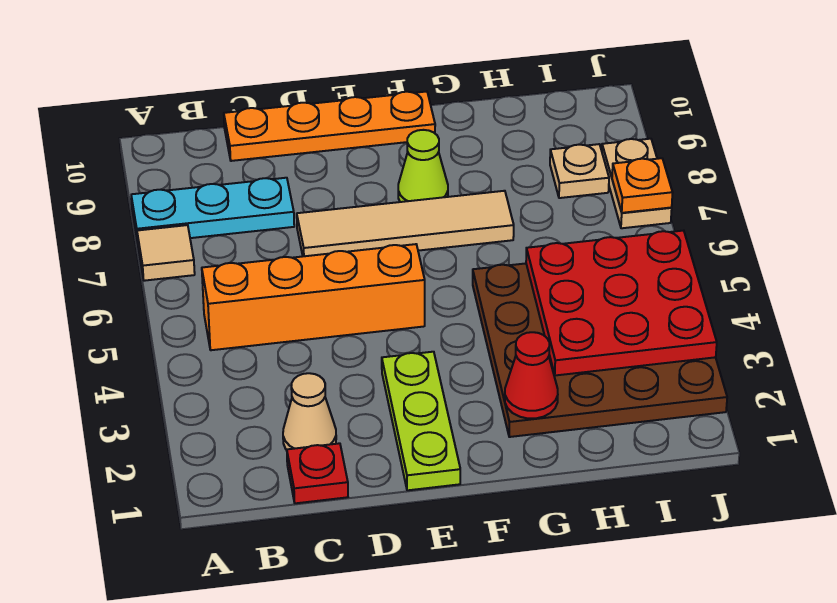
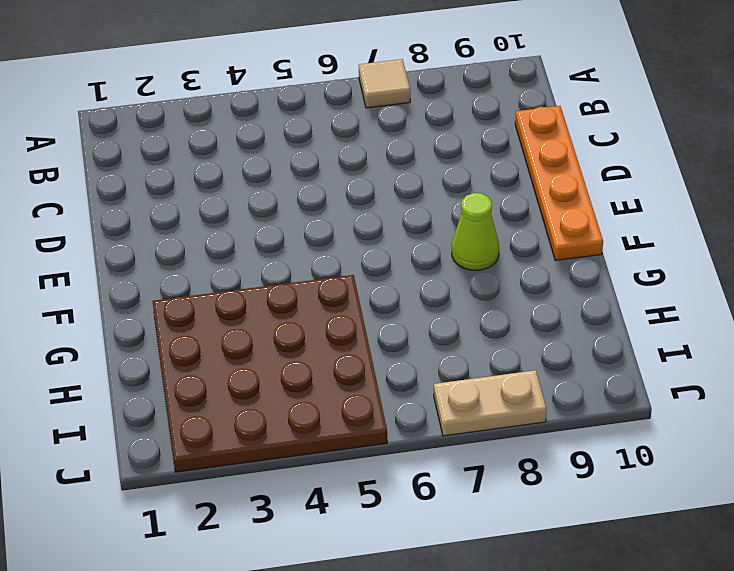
none -> cyan plate A8:C8 level 1
none -> orange brick B5:E5 level 1
none -> red plate C1 level 1

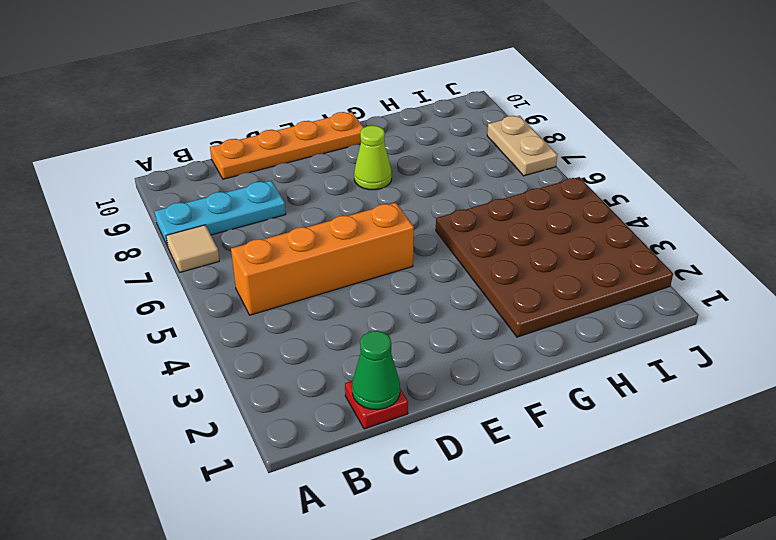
green cone C1 level 2 -> none
none -> tan cone C2 level 1
none -> tan tile D7:G7 level 1
none -> lime plate E1:E3 level 1

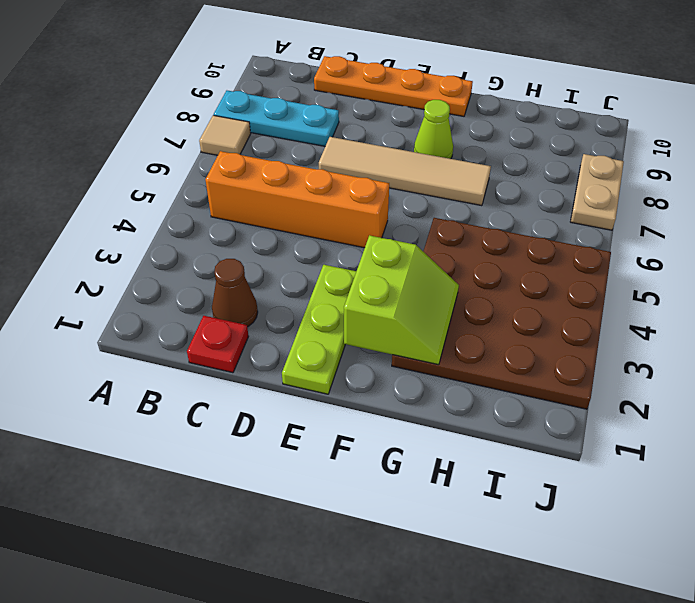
brown cone C2 level 1 -> tan cone C2 level 1
lime slope F2:G3 level 2 top F -> red cone G2 level 2
none -> tan plate I8 level 1
none -> red plate H3:J5 level 2
none -> orange plate J7 level 2

